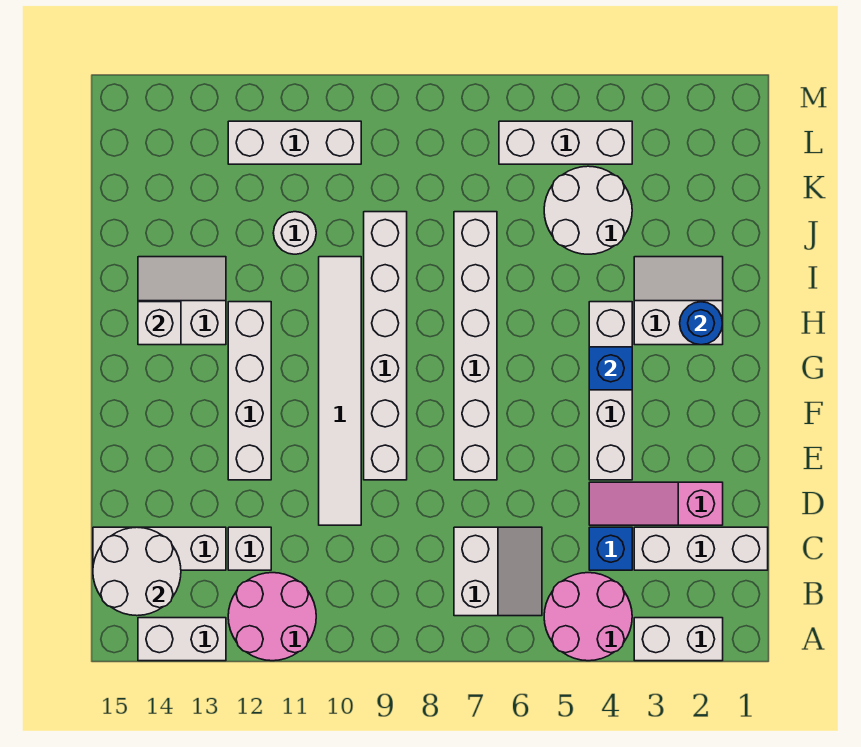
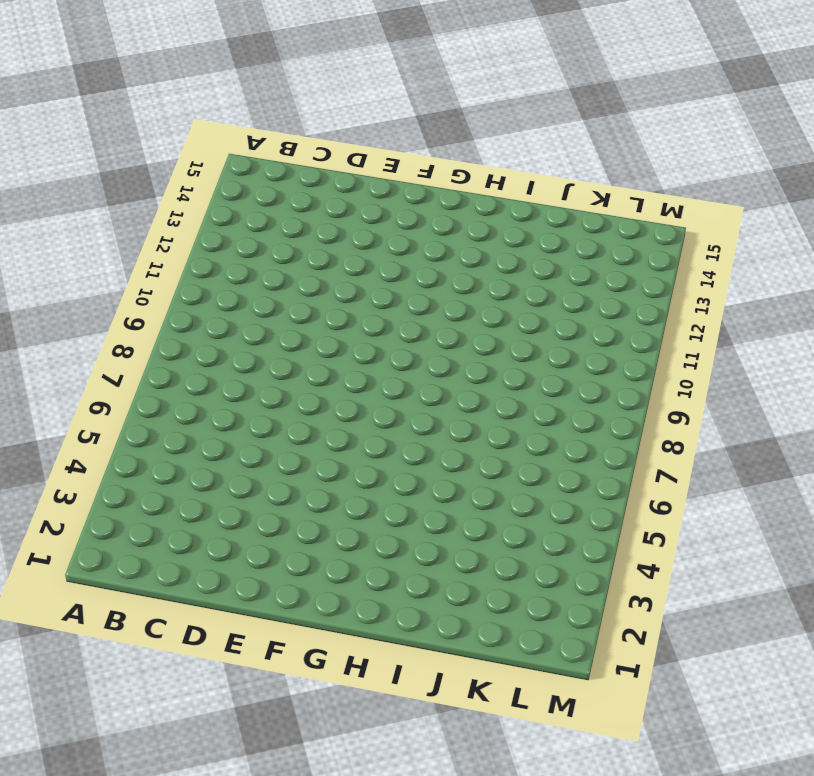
none -> white brick A2:A3 level 1
none -> pink round brick A4:B5 level 1
none -> pink round brick A11:B12 level 1

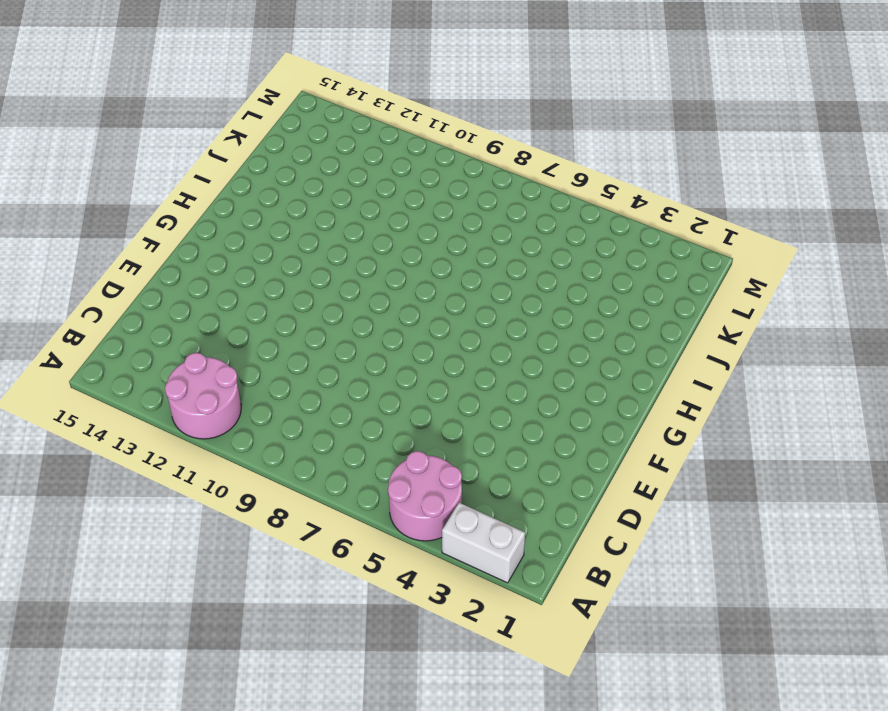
none -> white brick A13:A14 level 1
none -> white slope B6:C7 level 1 top 7
none -> white brick C1:C3 level 1

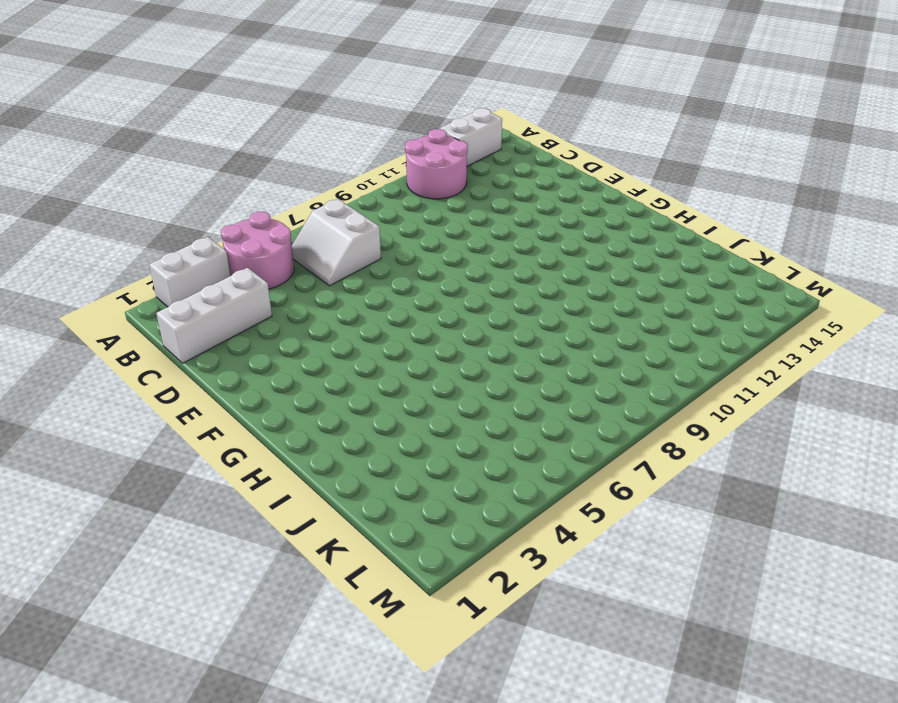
none -> blue brick C4 level 1
none -> white brick C12 level 1
none -> white brick C13:C15 level 1

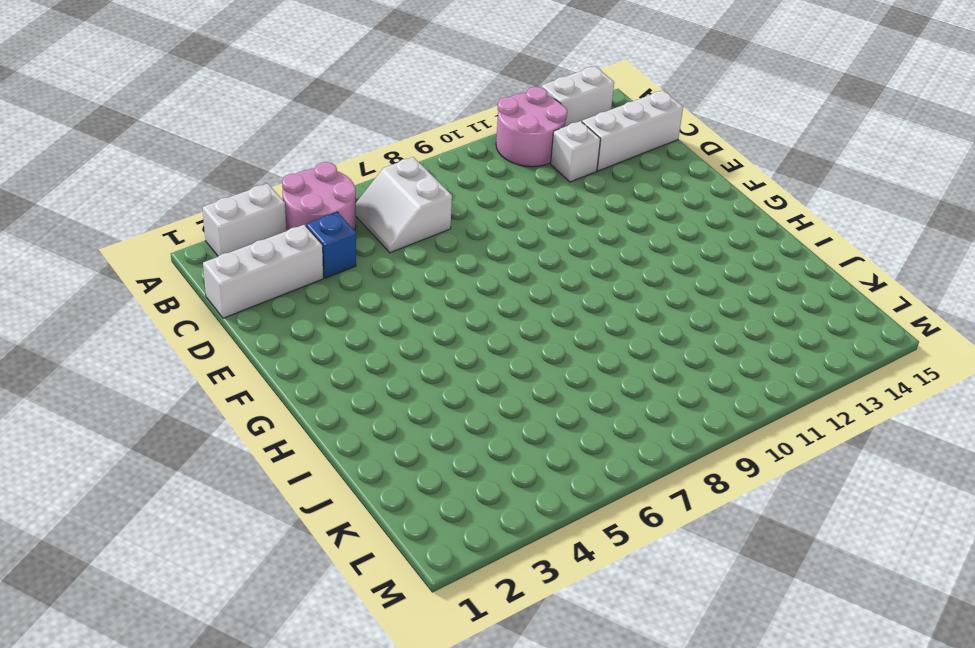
none -> pink slope D2:D4 level 1 top 2
none -> white tile D10:I10 level 1
none -> white brick E4:H4 level 1

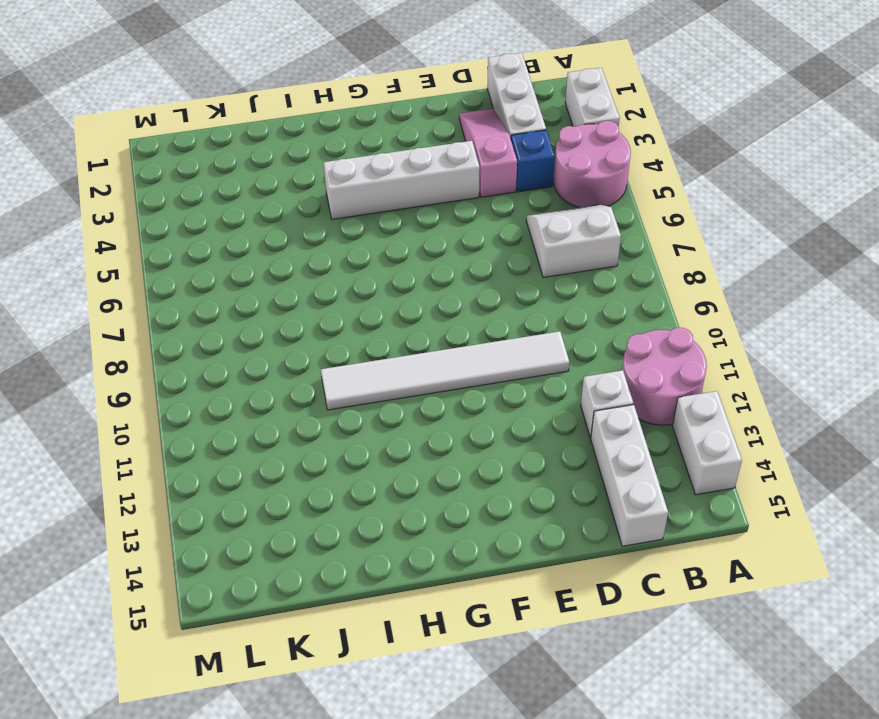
pink slope D2:D4 level 1 top 4 -> pink slope D2:D4 level 1 top 2
none -> white brick E7:J7 level 1
none -> white brick E9:J9 level 1
none -> white brick E12:H12 level 1

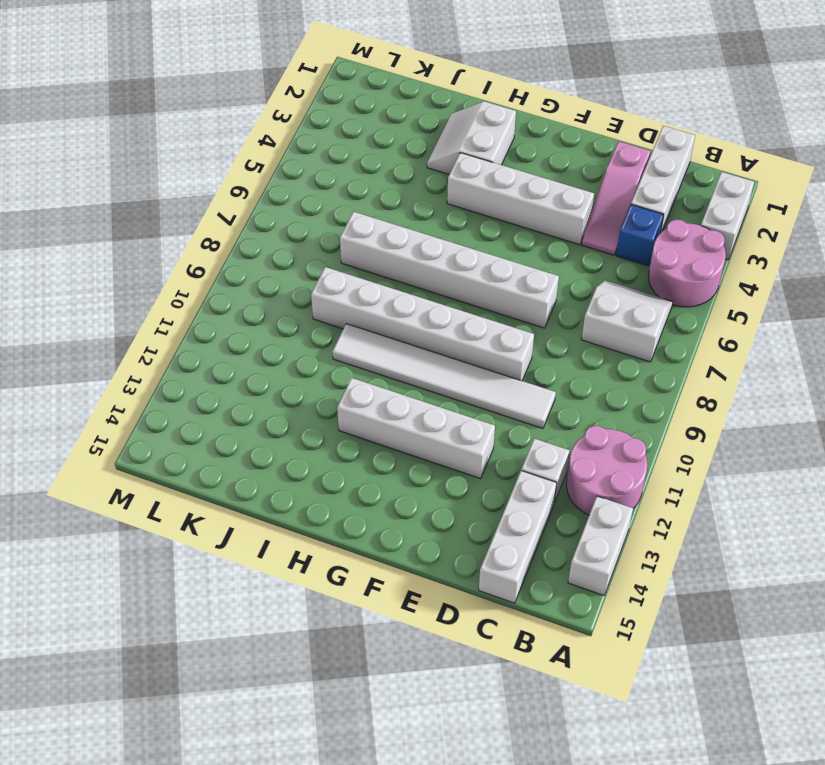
none -> white slope H13:I14 level 1 top H
none -> white round brick J4:K5 level 1
none -> white round brick J11 level 1

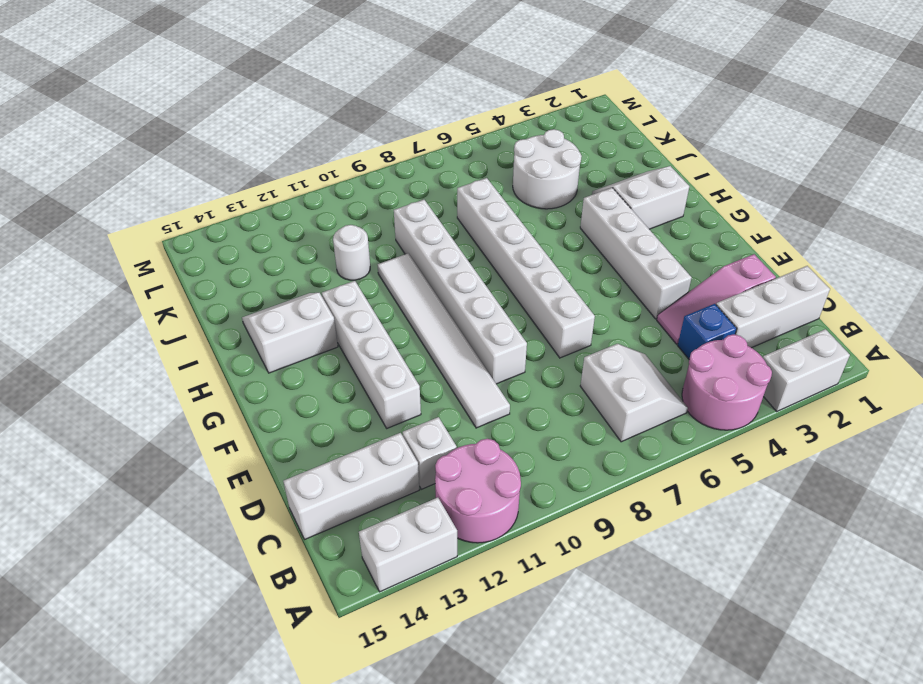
none -> white brick L4:L6 level 1
none -> white brick L10:L12 level 1
none -> white round brick B14:C15 level 2

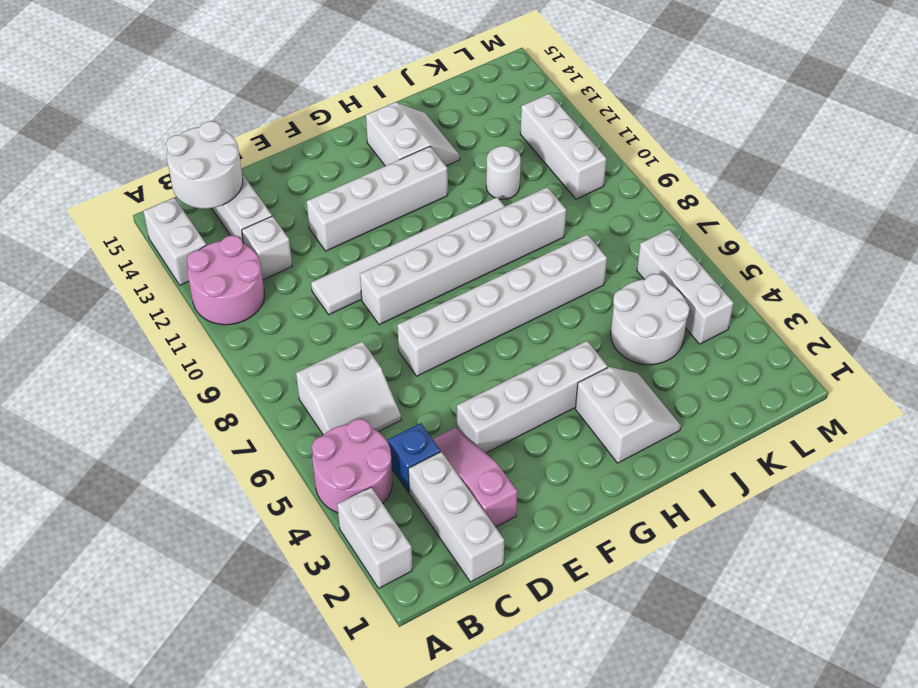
none -> blue brick G4 level 2
none -> blue round brick H2 level 2
none -> white brick H14 level 2

